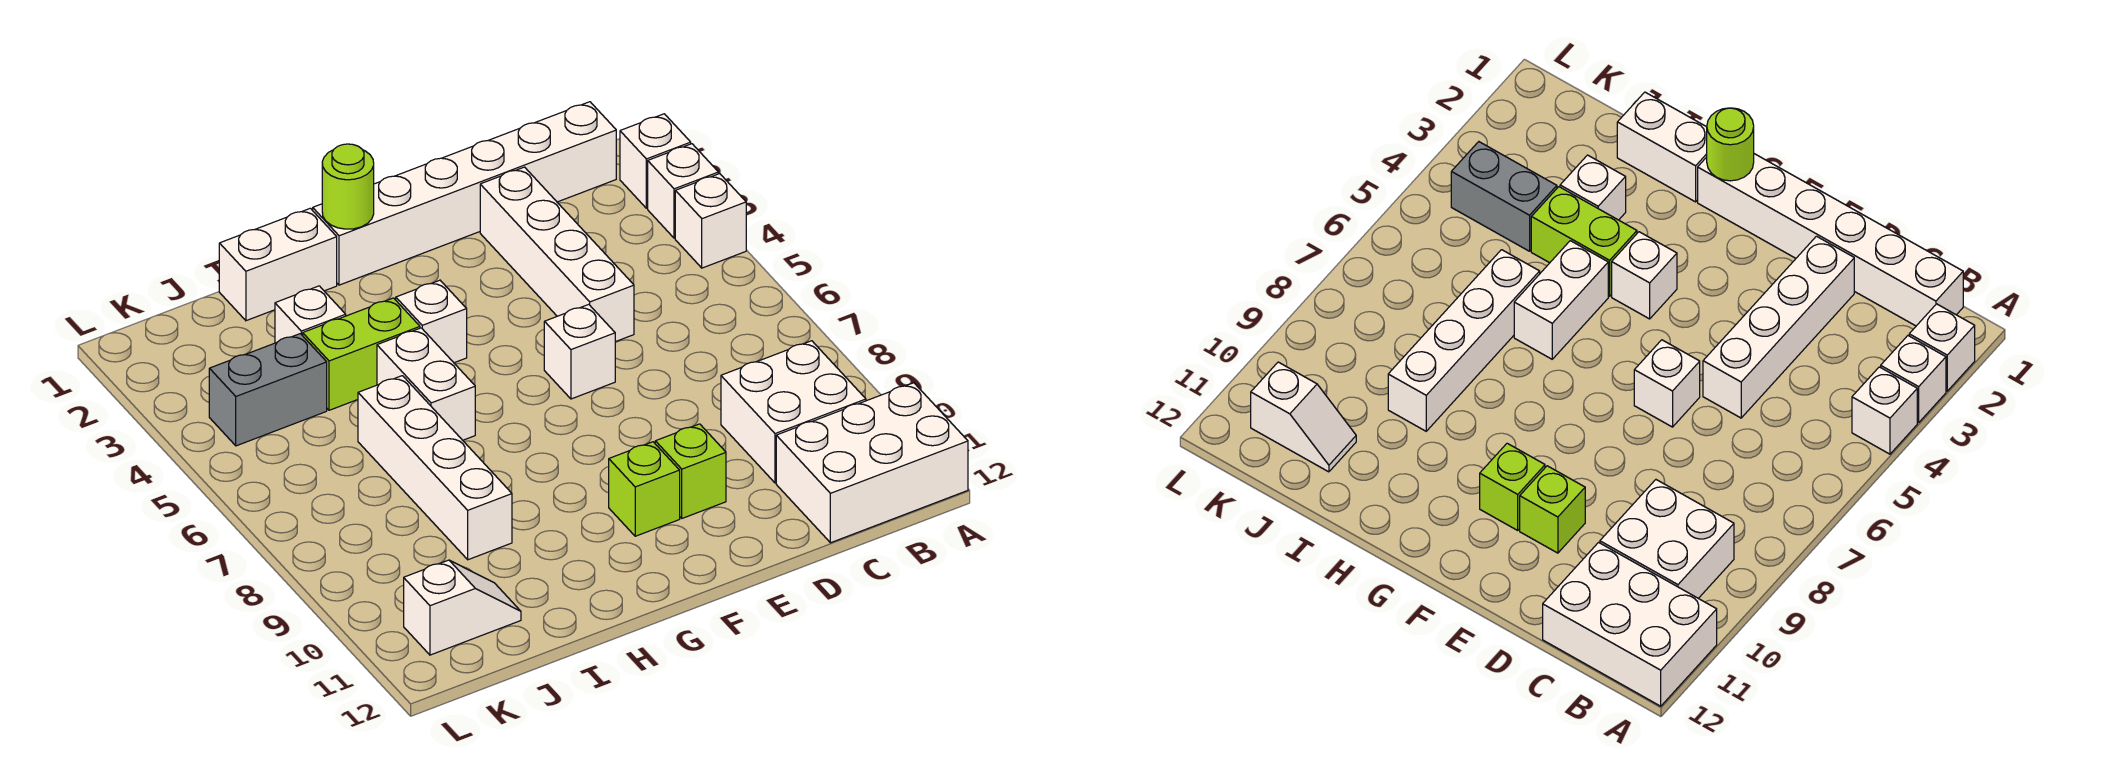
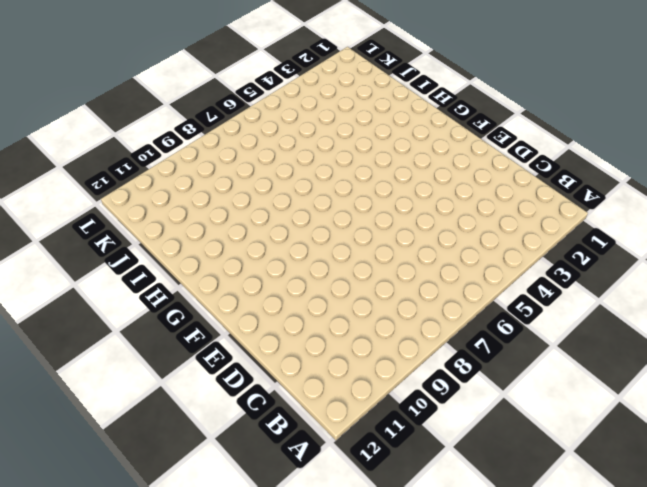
none -> white brick A2 level 1
none -> white brick A3 level 1
none -> white brick A4 level 1

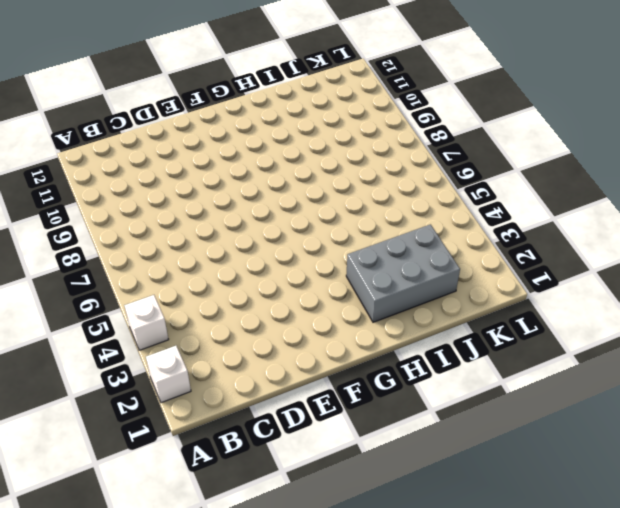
grey brick H2:J3 level 1 -> white brick I3 level 1
none -> white brick A3 level 1
none -> white brick A11:C12 level 1
none -> white brick B1:G1 level 1

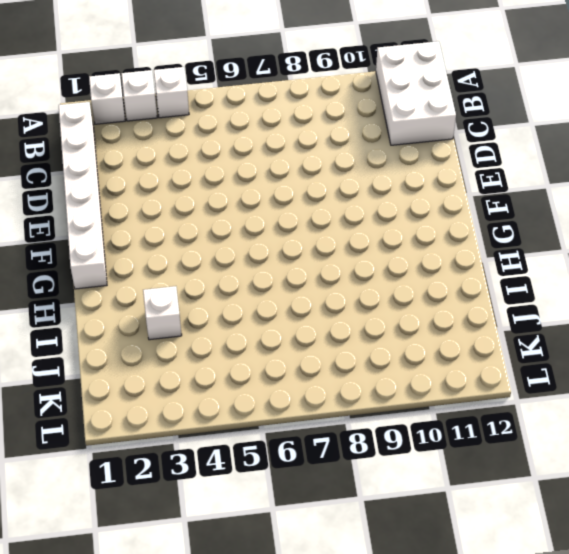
none -> white brick B9:C10 level 1
none -> white brick D2:D5 level 1
none -> white brick E6 level 1

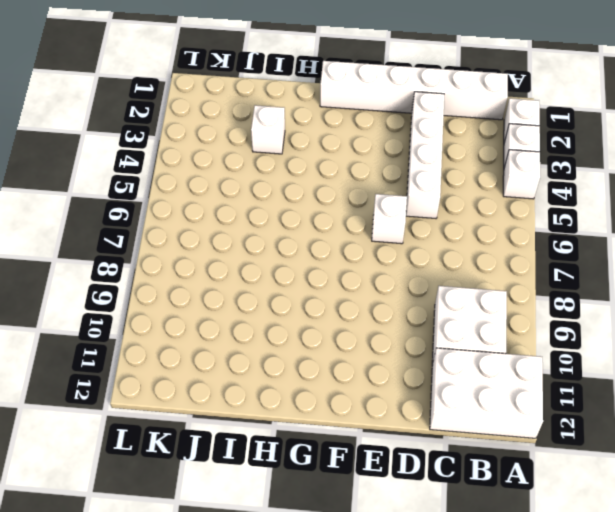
none -> lime brick E10 level 1
none -> lime brick F10 level 1
none -> white brick G4 level 1

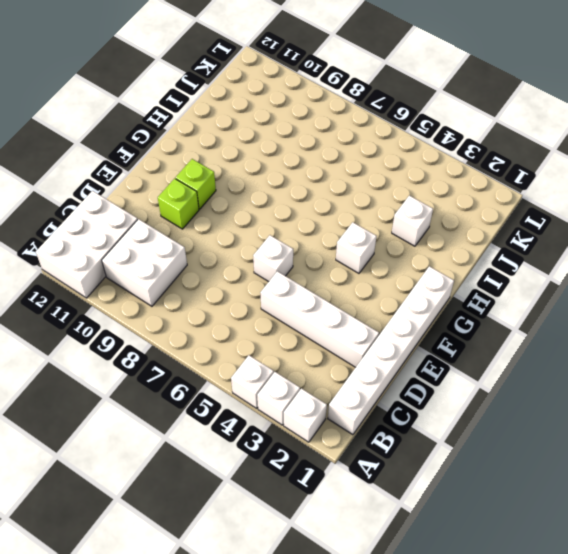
none -> white brick H1:I1 level 1
none -> lime brick H4:I4 level 1
none -> white brick H5:H6 level 1

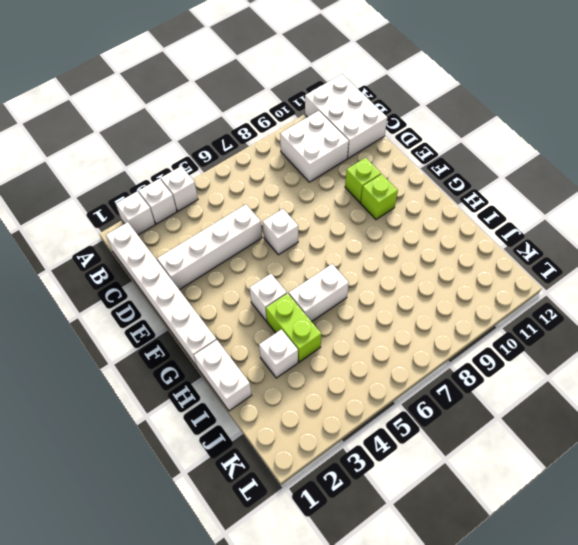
none -> white brick I6:I9 level 1
none -> grey brick J4:K4 level 1
none -> white slope J11:K11 level 1 top K

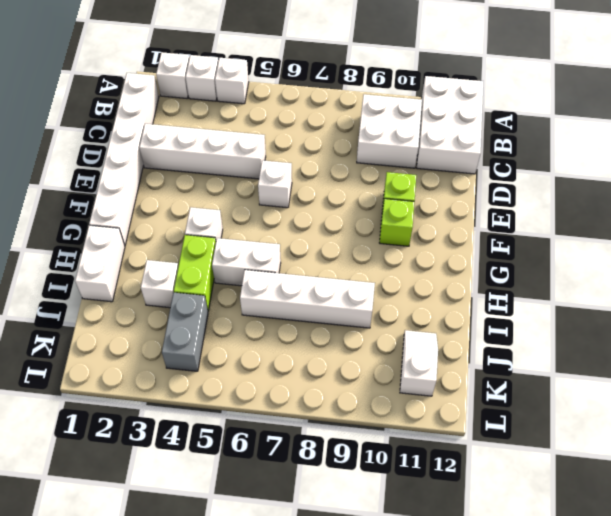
none -> lime round brick G1 level 2

